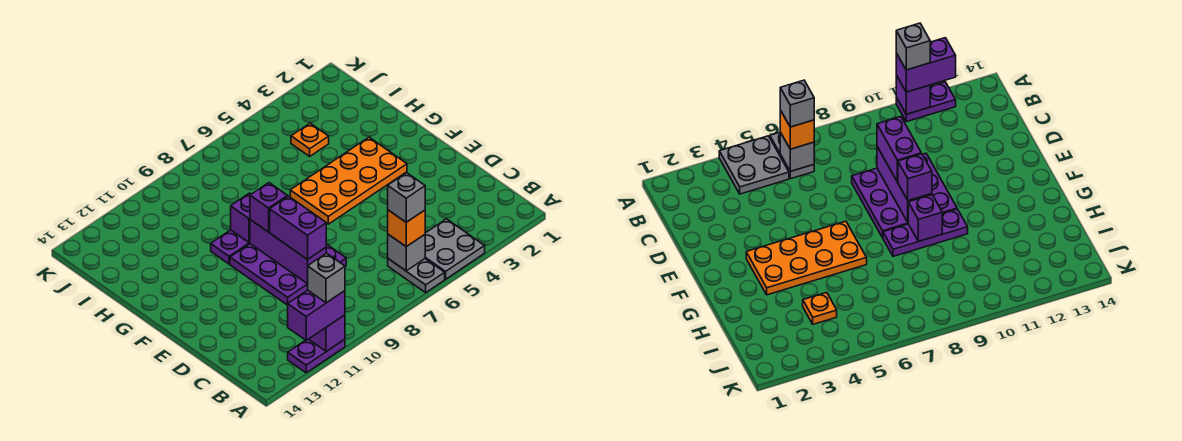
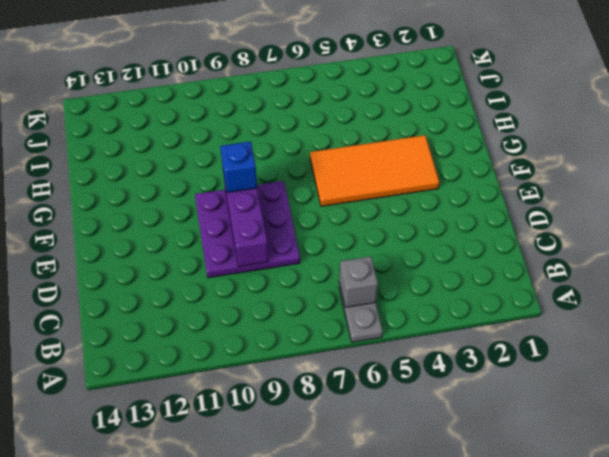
orange tile F3:G6 level 1 -> orange plate F3:G6 level 1
blue brick F9 level 3 -> purple brick F9 level 3
none -> grey plate A4:B5 level 1
none -> purple plate A11:A12 level 1
none -> purple plate G8:G10 level 1

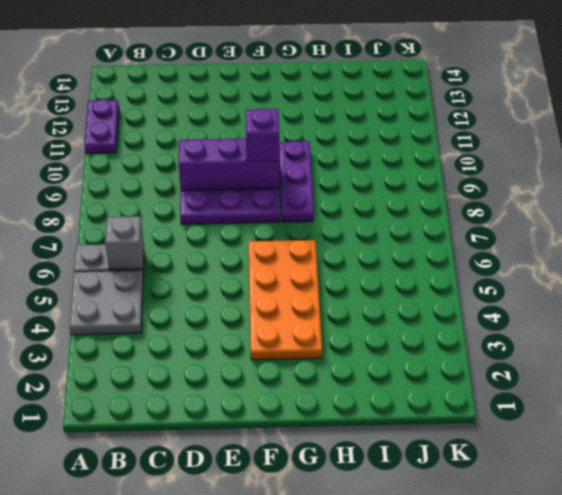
none -> orange plate I4 level 1
none -> purple brick A11 level 2
none -> purple brick G9 level 2

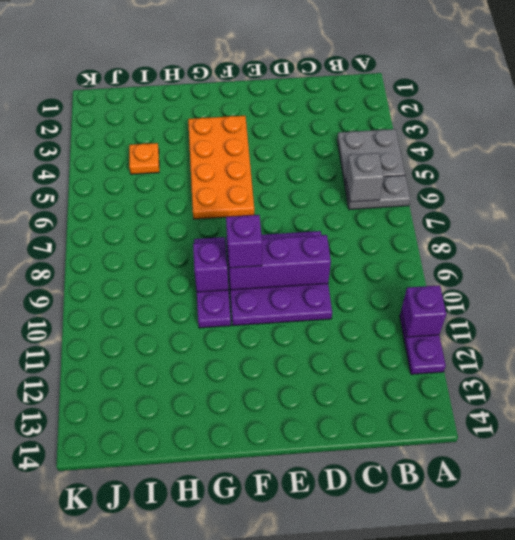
none -> purple brick A11:A12 level 3
none -> orange brick B6 level 3
none -> purple brick D9:E9 level 3

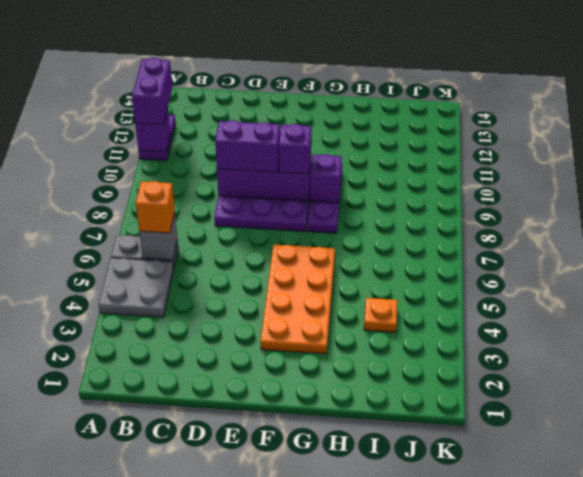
none -> grey brick A11 level 4
none -> grey brick B6 level 4

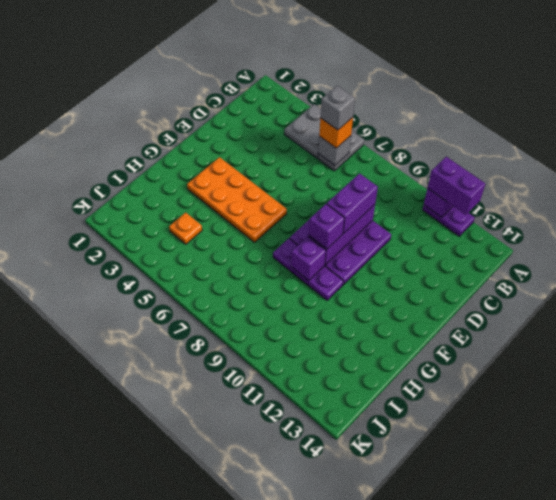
none -> grey brick A11 level 4

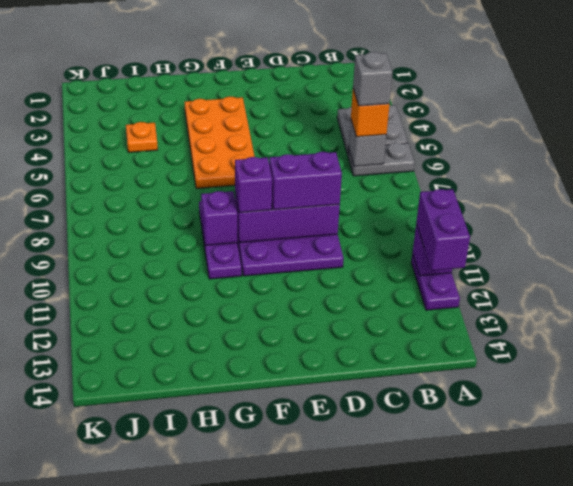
none -> grey brick A11 level 4

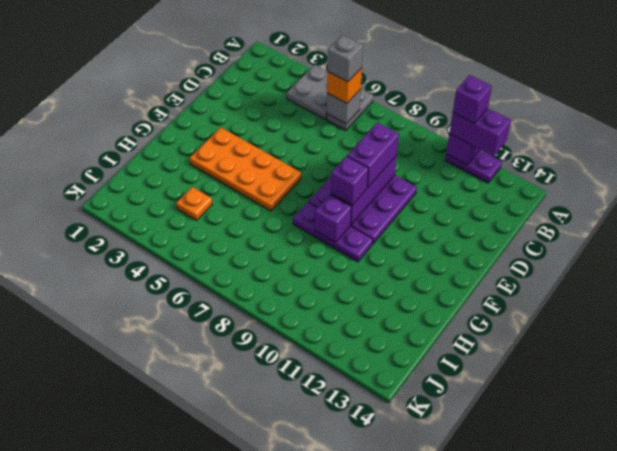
purple brick A11 level 4 -> grey brick A11 level 4

